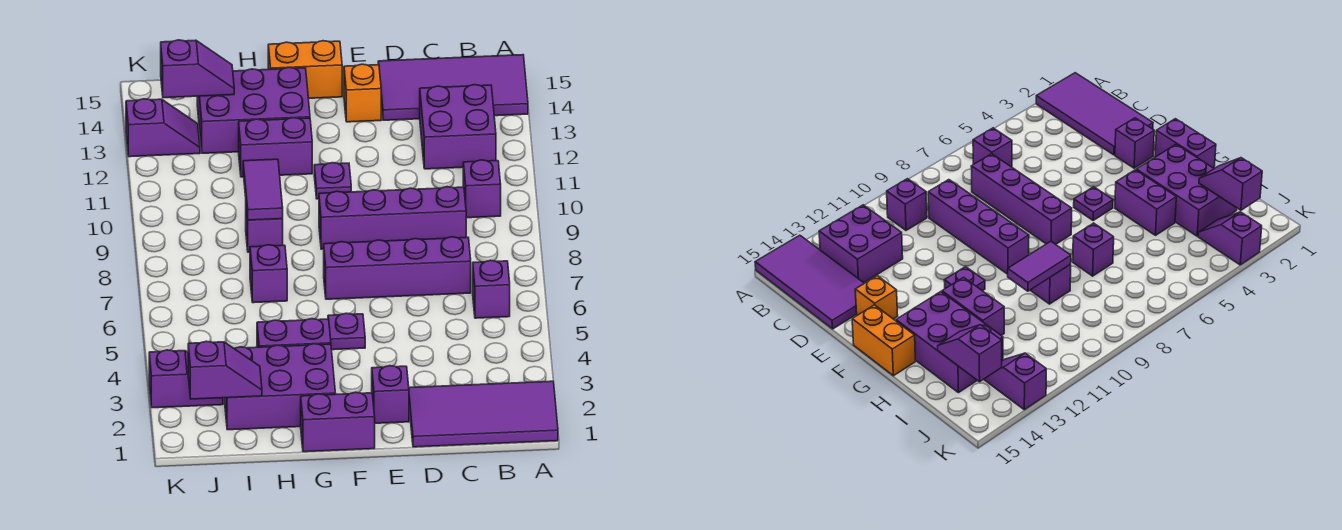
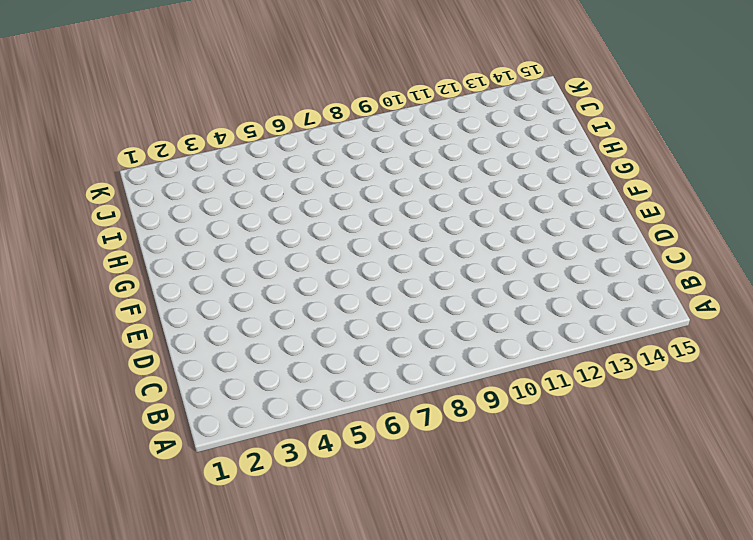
none -> purple tile A1:D2 level 1
none -> purple tile A14:D15 level 1
none -> purple brick B6 level 1

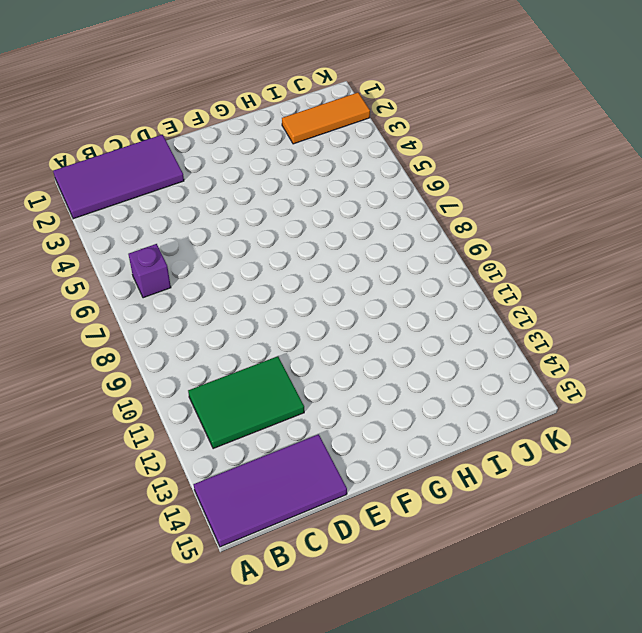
green tile B11:D12 level 1 -> purple brick B12:C13 level 1
orange tile I2:K2 level 1 -> purple brick G2:I3 level 1
none -> purple brick B10 level 1
none -> purple brick C7:F7 level 1
none -> purple brick C9:F9 level 1

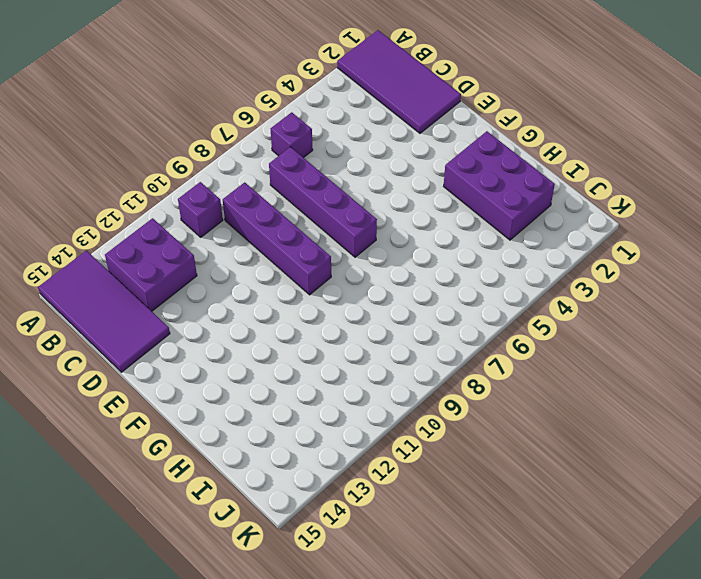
none -> purple brick E2 level 1
none -> orange brick E14 level 1
none -> purple brick F1:G1 level 1

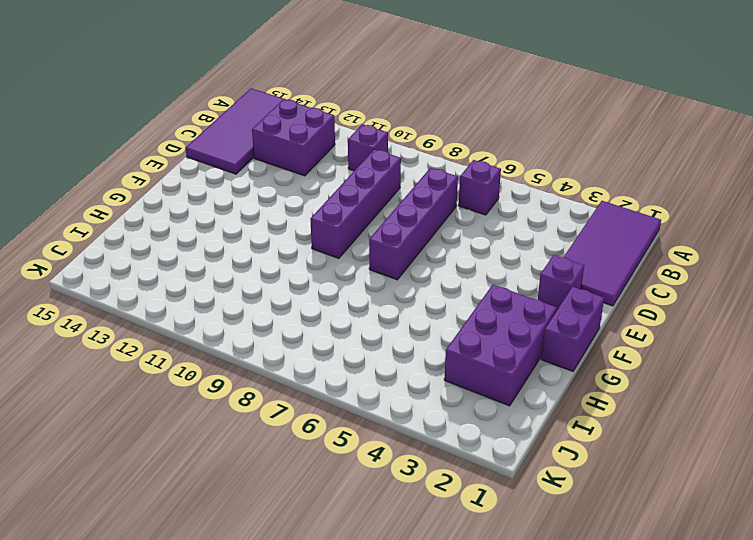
none -> orange brick E14 level 1
none -> purple plate F5 level 1
none -> purple plate F11 level 1

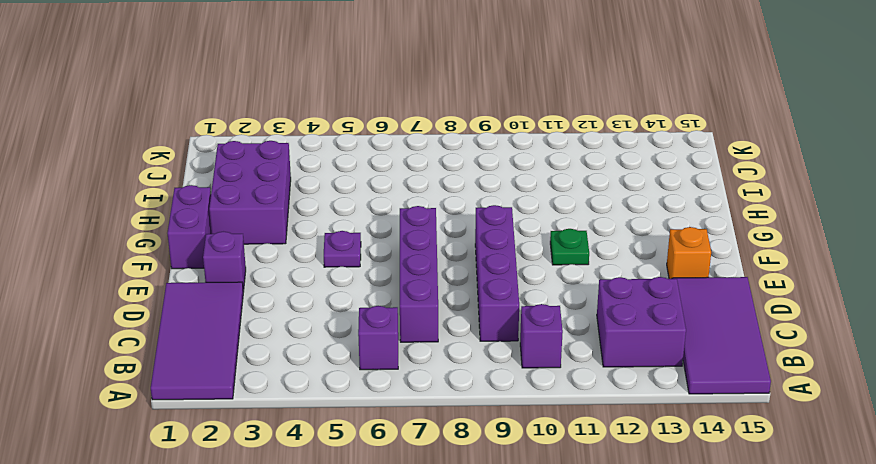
green plate F11 level 1 -> purple plate F11 level 1
none -> orange brick F15:G15 level 1
none -> purple brick G4:H4 level 1
none -> purple brick G12:H12 level 1

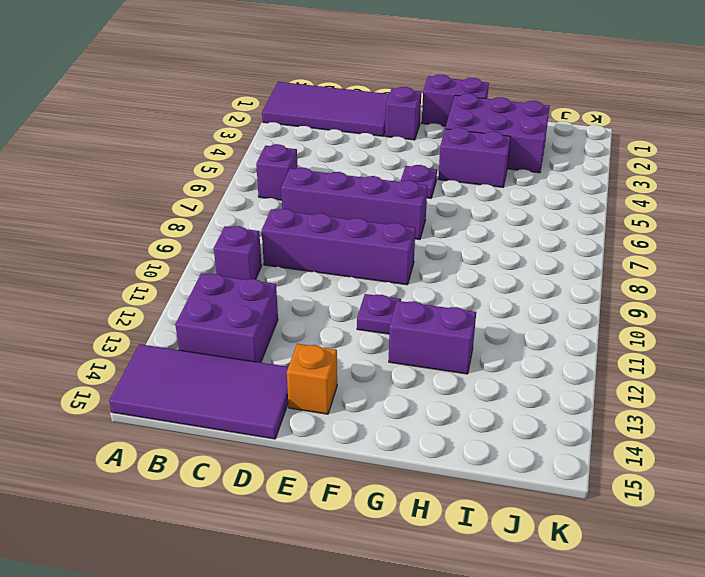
none -> orange brick F15:G15 level 1
none -> purple brick G13:I14 level 1
none -> purple brick H7 level 1

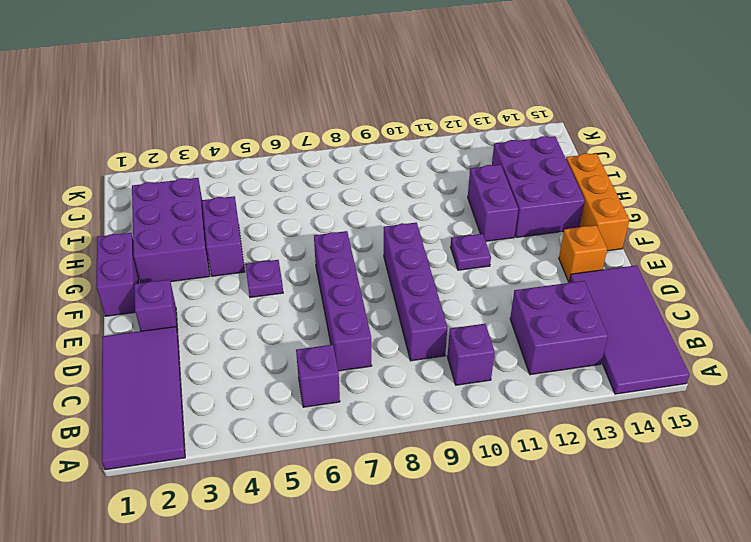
orange brick F15:H15 level 1 -> orange brick F15:G15 level 1
none -> purple brick H7 level 1
none -> purple brick H9 level 1
none -> purple slope J3:K3 level 1 top K

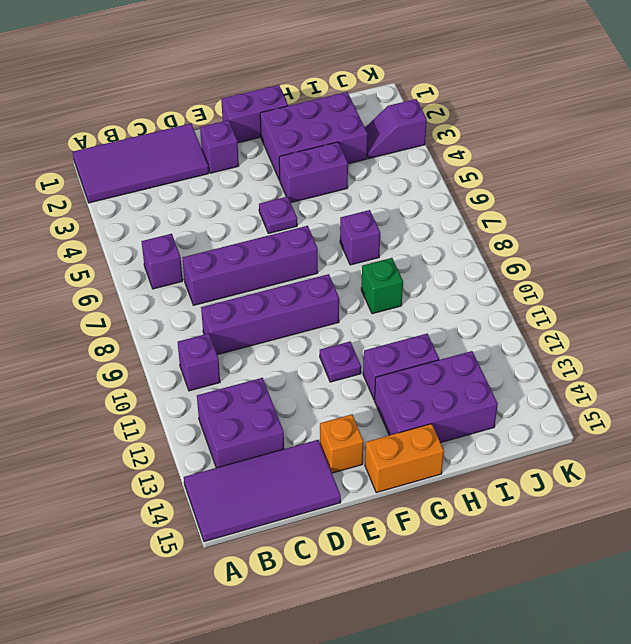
green brick H9 level 1 -> purple brick H9 level 1
none -> purple slope J13:K13 level 1 top K
none -> purple tile H9:H10 level 2
none -> purple slope I2:J2 level 2 top J

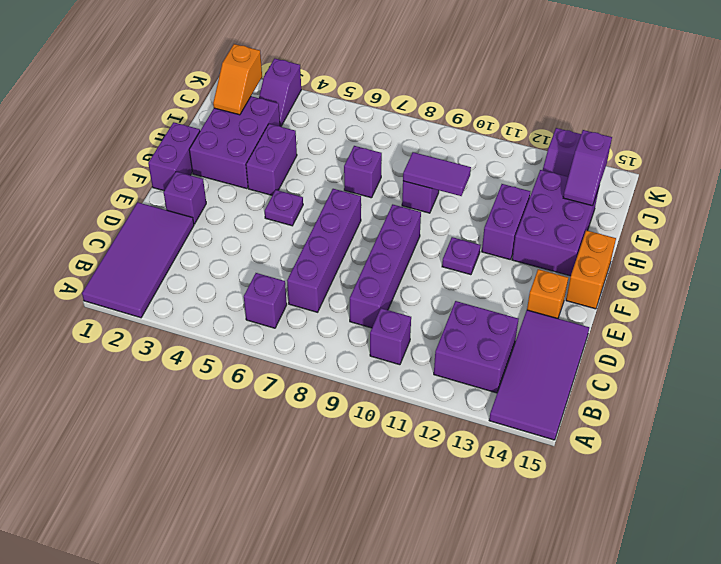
orange slope I2:J2 level 2 top J -> purple slope I2:J2 level 2 top J

